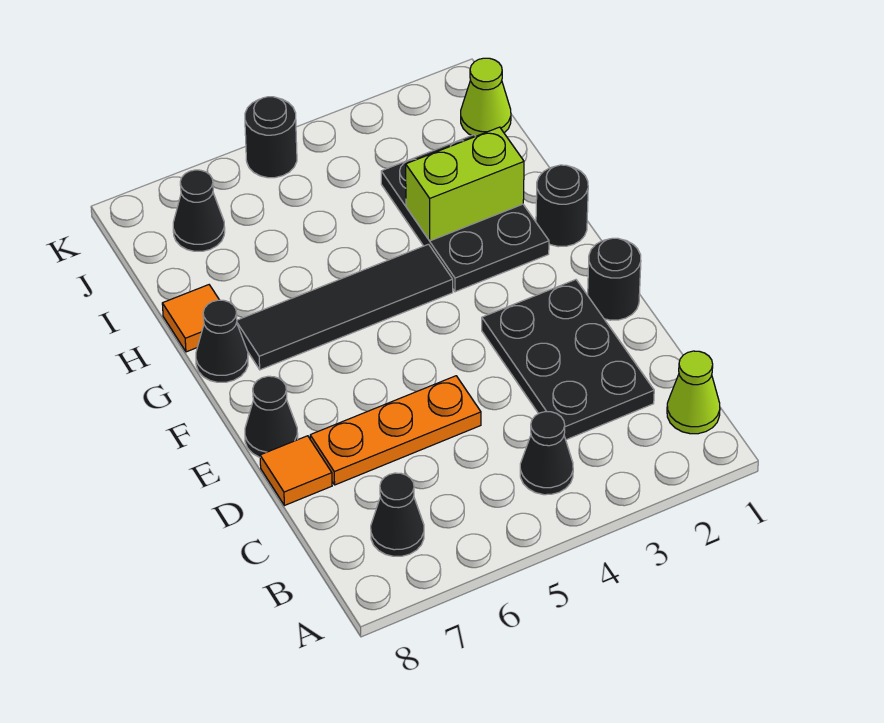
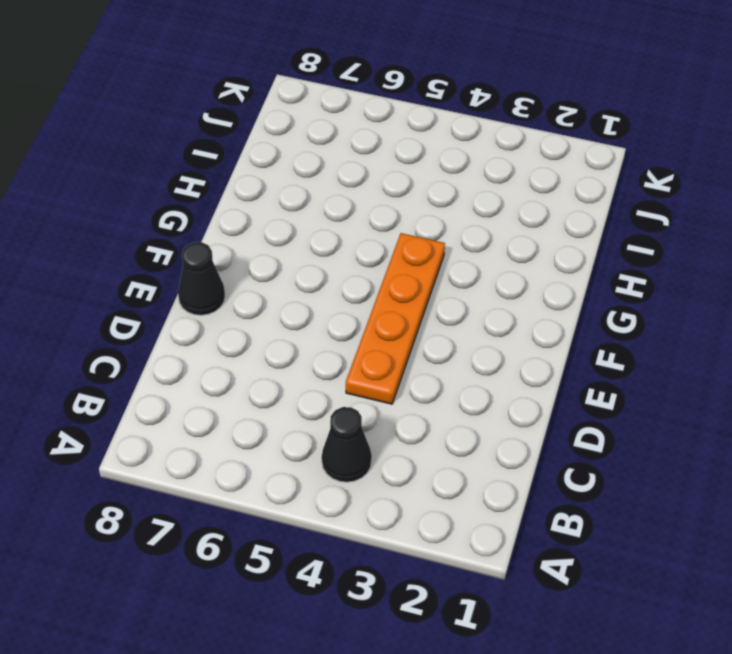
orange plate D4:G4 level 1 -> black tile G4:G7 level 1
none -> lime cone B1 level 1
none -> black cone B7 level 1
none -> black plate C2:E3 level 1

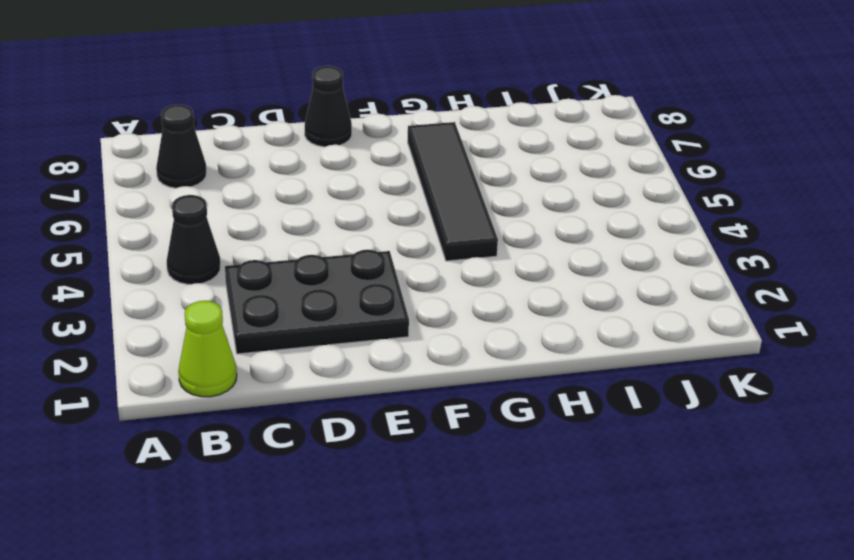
none -> orange plate D5:D7 level 1
none -> orange tile D8 level 1
none -> black round brick E1 level 1

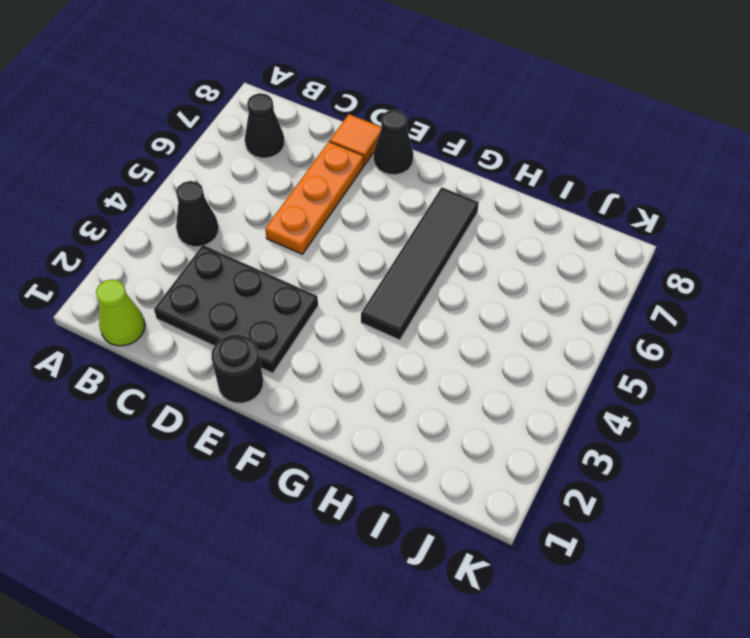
none -> black round brick G1 level 1
none -> black plate G2:I3 level 1
none -> black cone G8 level 1

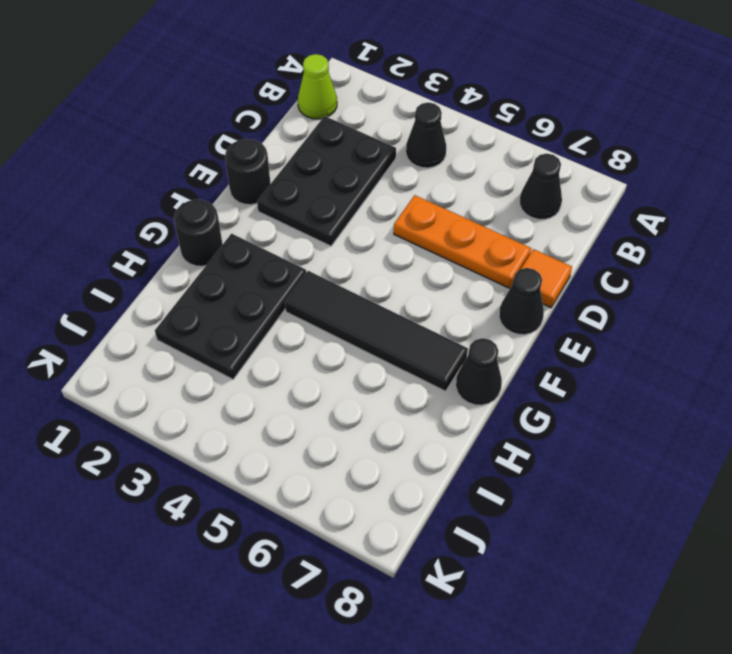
none -> orange tile H8 level 1
none -> lime cone J1 level 1
none -> black cone J7 level 1

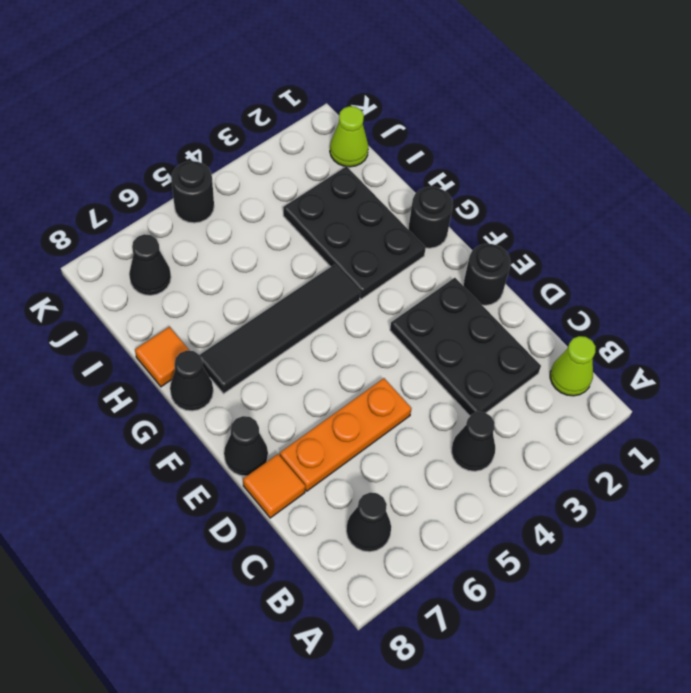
none -> lime brick H2:H3 level 2

